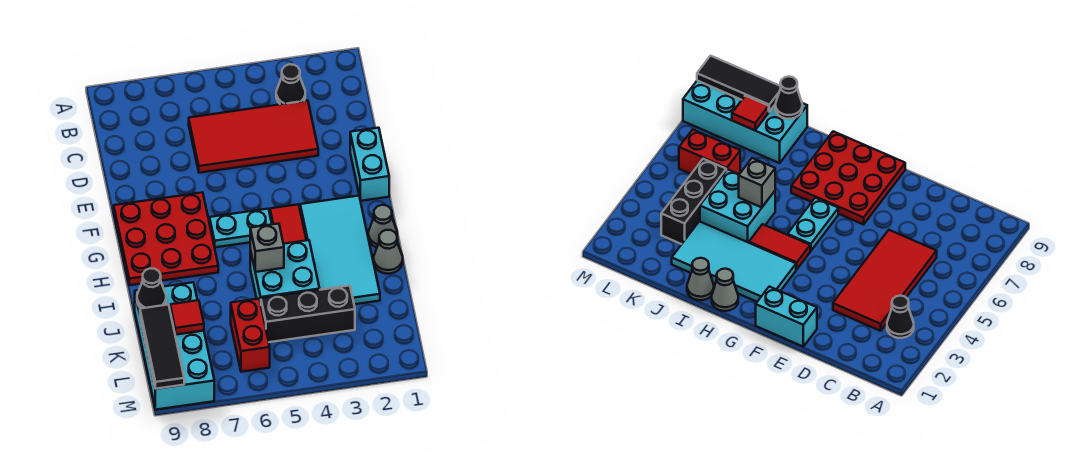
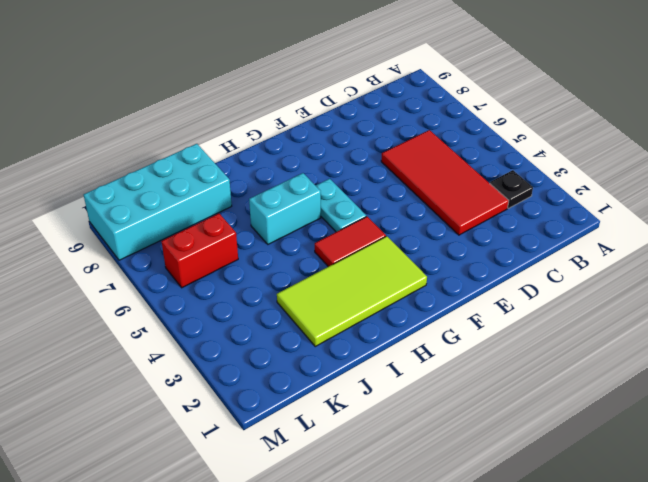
black plate B3 level 1 -> black cone B3 level 1
lime tile G2:J3 level 1 -> cyan tile G2:J3 level 1
cyan brick H6:I6 level 1 -> cyan brick E1:F1 level 1
none -> red plate F7:H9 level 1
none -> grey cone H1 level 1
none -> grey cone I1 level 1

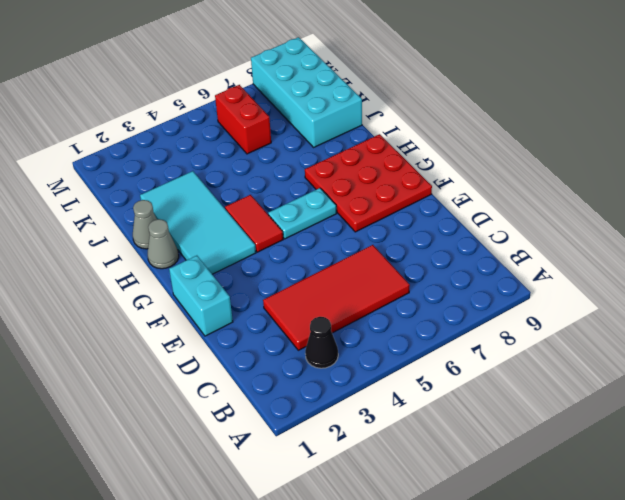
none -> cyan brick I4:J5 level 1
none -> black brick K3:K5 level 1
none -> grey brick I5 level 2

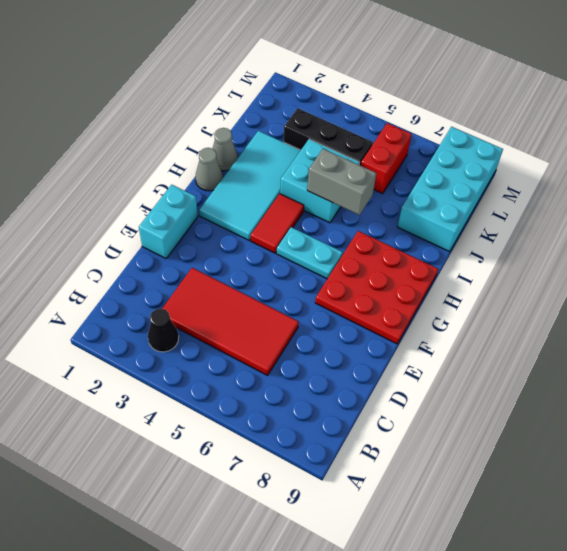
grey brick I5:I6 level 2 -> grey brick I5 level 2
none -> black cone J9 level 2
none -> red tile K8 level 2
none -> black tile K9:M9 level 2

